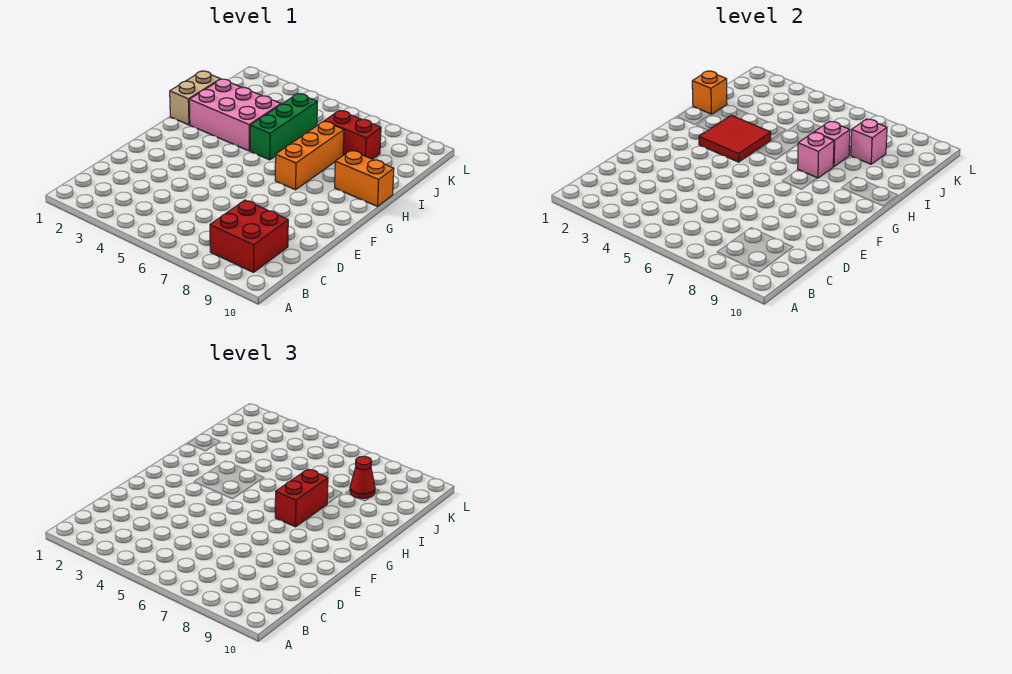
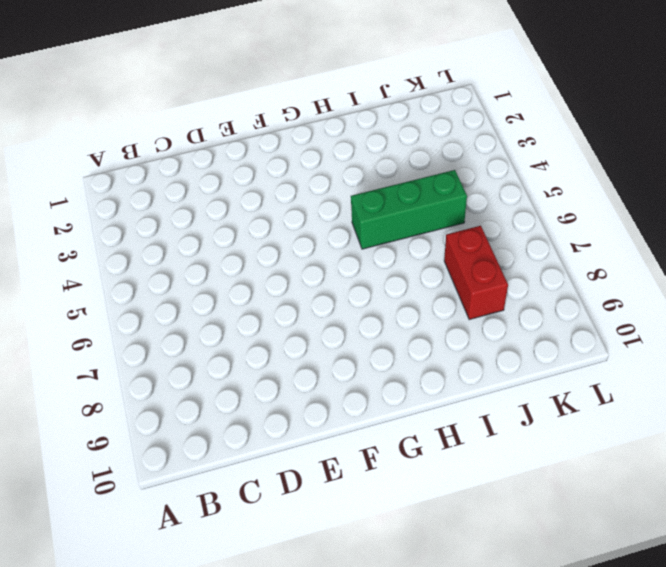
none -> red brick B8:C9 level 1
none -> orange brick G7:I7 level 1
none -> tan brick H1:I1 level 1

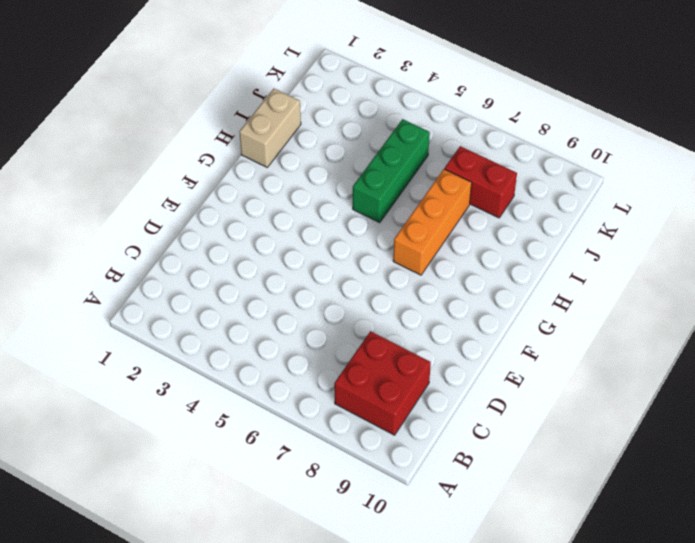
none -> pink brick H2:I4 level 1
none -> orange brick H9:H10 level 1
none -> red tile G3:H4 level 2

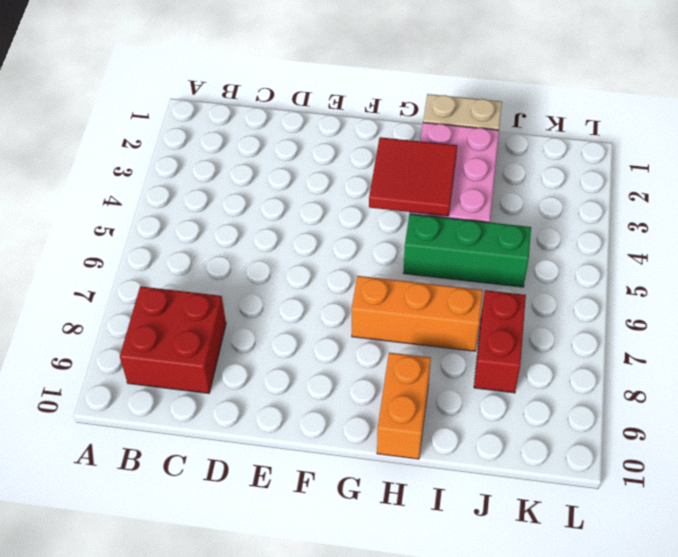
none -> pink brick H7 level 2
none -> orange brick I1 level 2
none -> pink brick I7 level 2

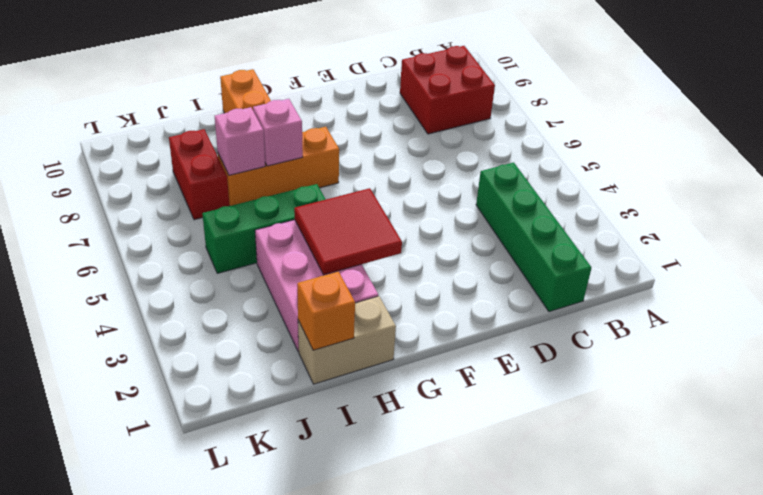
green brick C1:C4 level 1 -> none
none -> pink brick J8 level 2
none -> red brick G7:H7 level 3
none -> red cone J8 level 3

